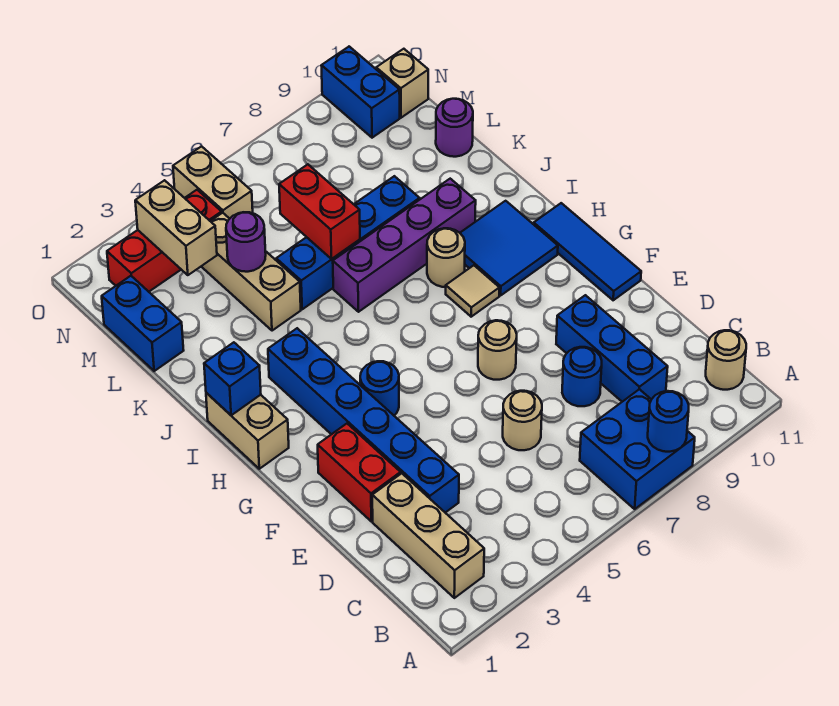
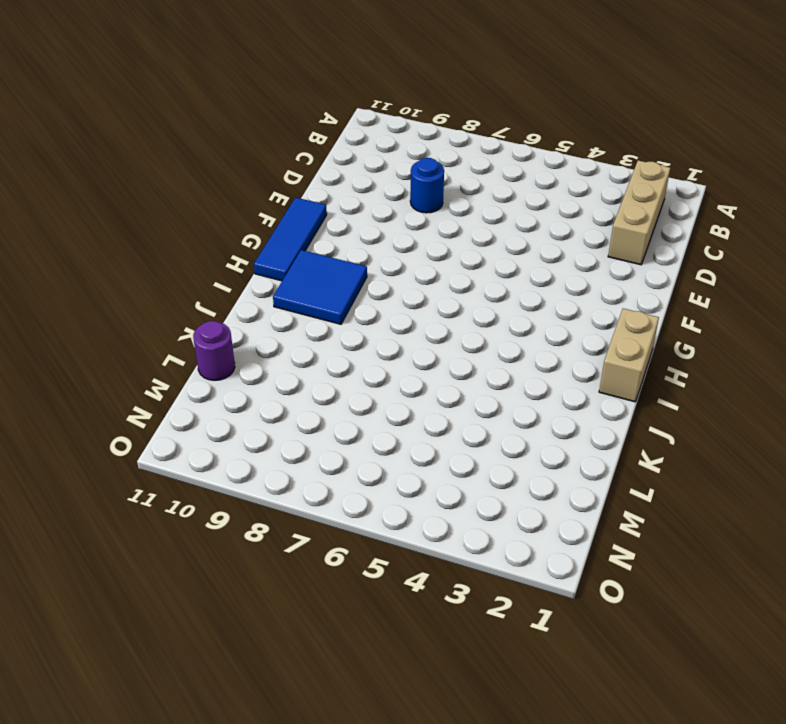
none -> blue brick A7:B8 level 1
none -> tan round brick B11 level 1
none -> blue brick C9:E9 level 1

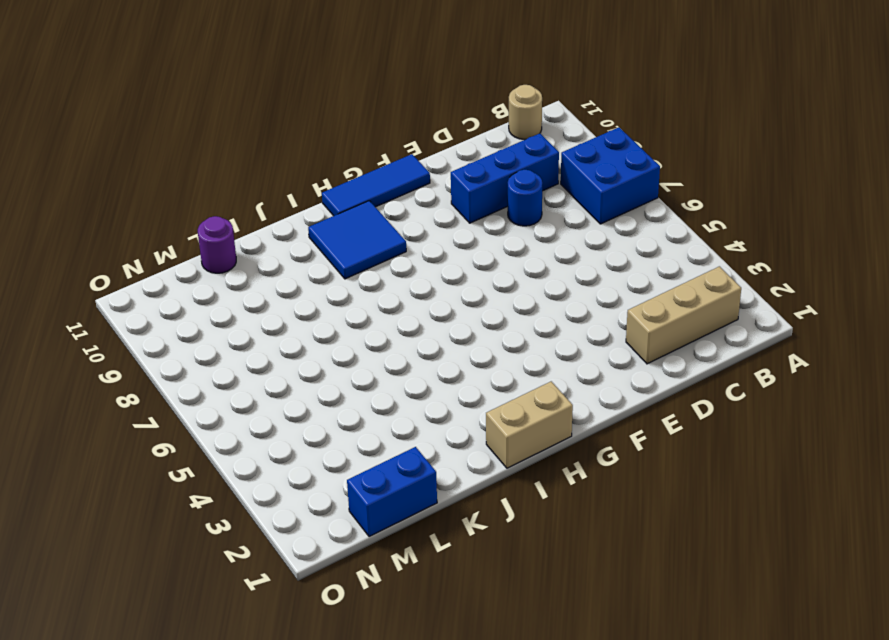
none -> blue brick D3:I3 level 1
none -> tan round brick D6 level 1
none -> red brick E2:F2 level 1

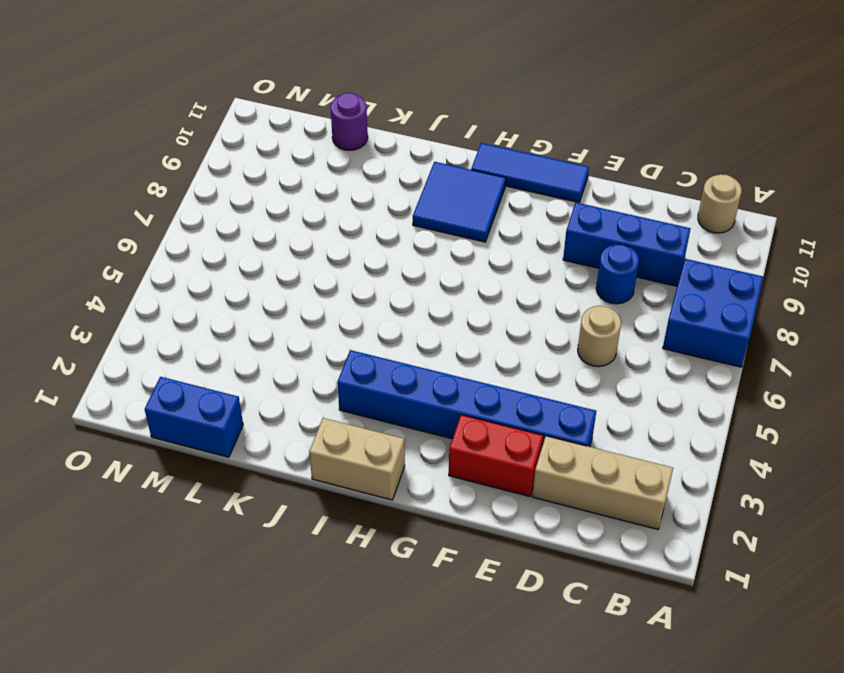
none -> tan round brick F7 level 1
none -> blue round brick G4 level 1
none -> tan tile H8 level 1

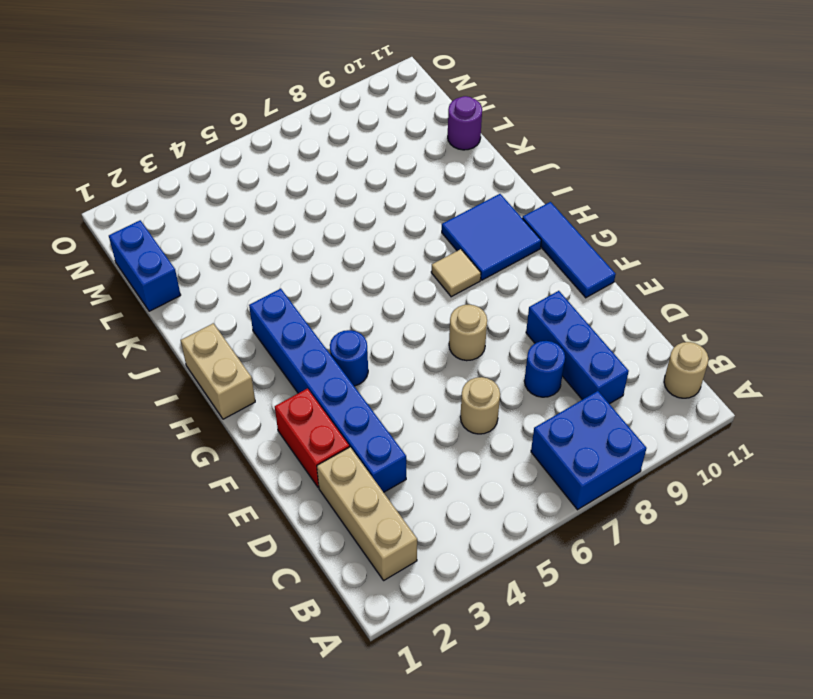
none -> tan round brick I8 level 1
none -> purple brick J6:J9 level 1
none -> tan brick K4:M4 level 1

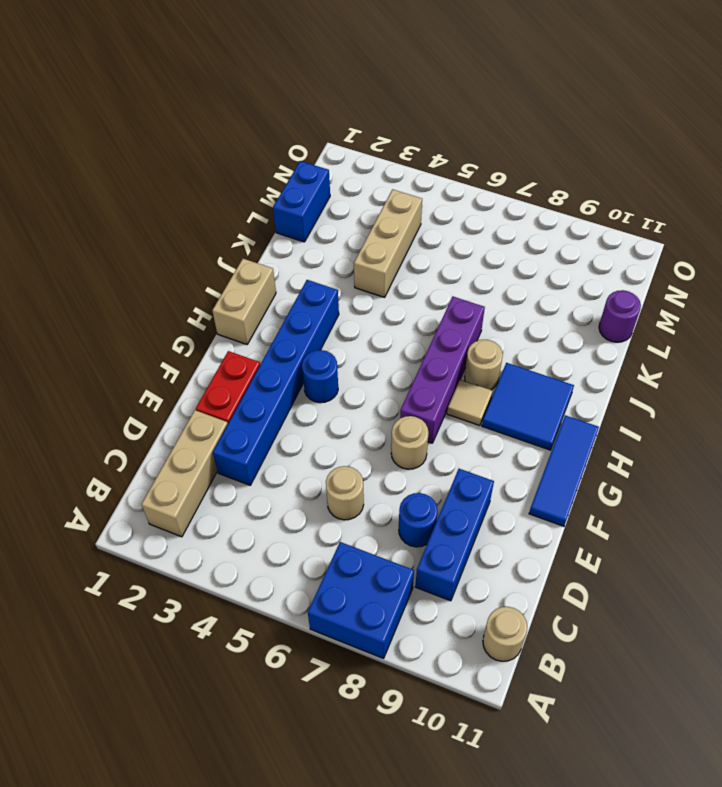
purple brick G7:J7 level 1 -> purple brick J6:J9 level 1
none -> blue brick K5:K8 level 1
none -> red brick N2:N4 level 1
none -> tan brick N5:O5 level 1

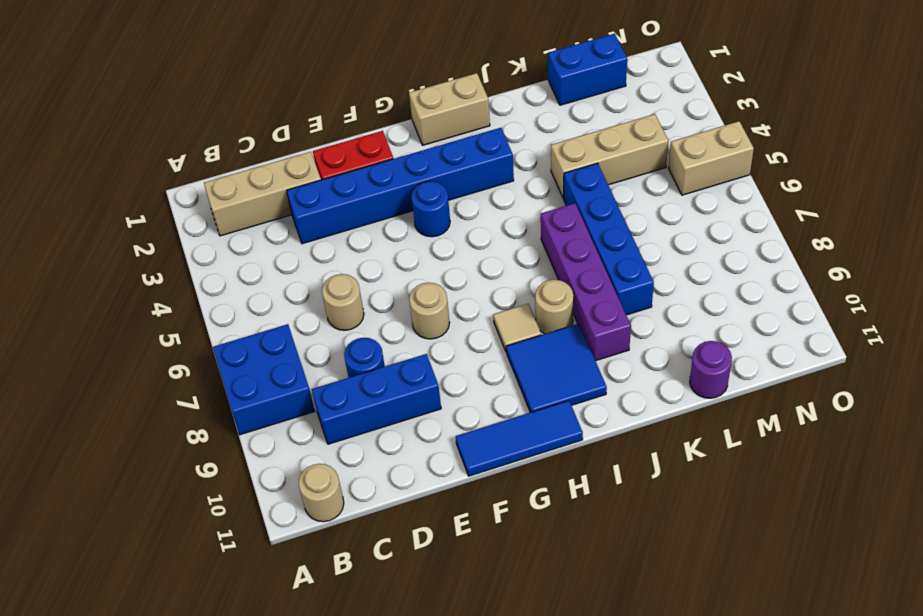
none -> red brick N2:N4 level 1
none -> blue brick N10:O10 level 1
none -> tan brick N11 level 1

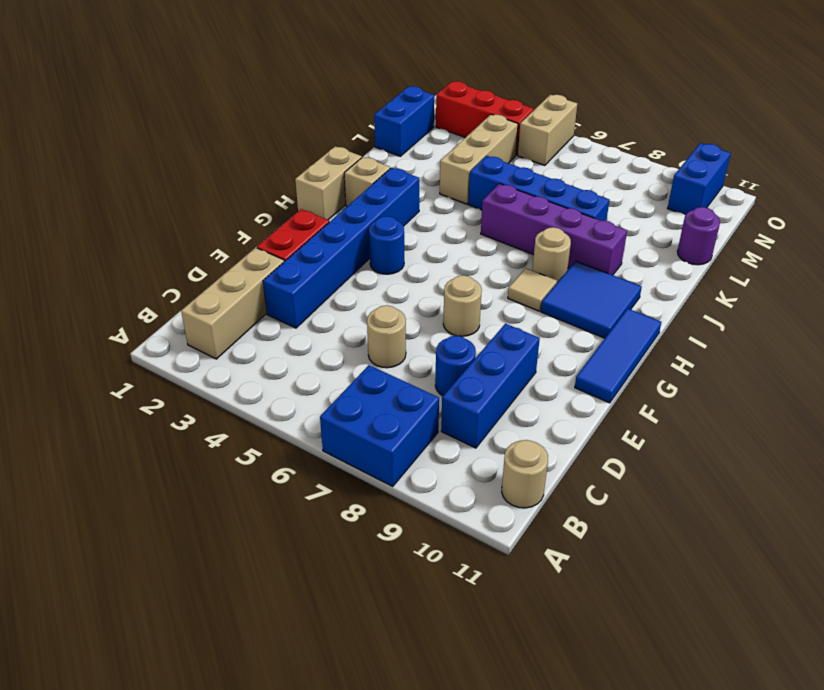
tan brick I2 level 1 -> tan brick N11 level 1
none -> blue round brick A8 level 2
none -> blue brick I1 level 2
none -> red brick K6:L6 level 2

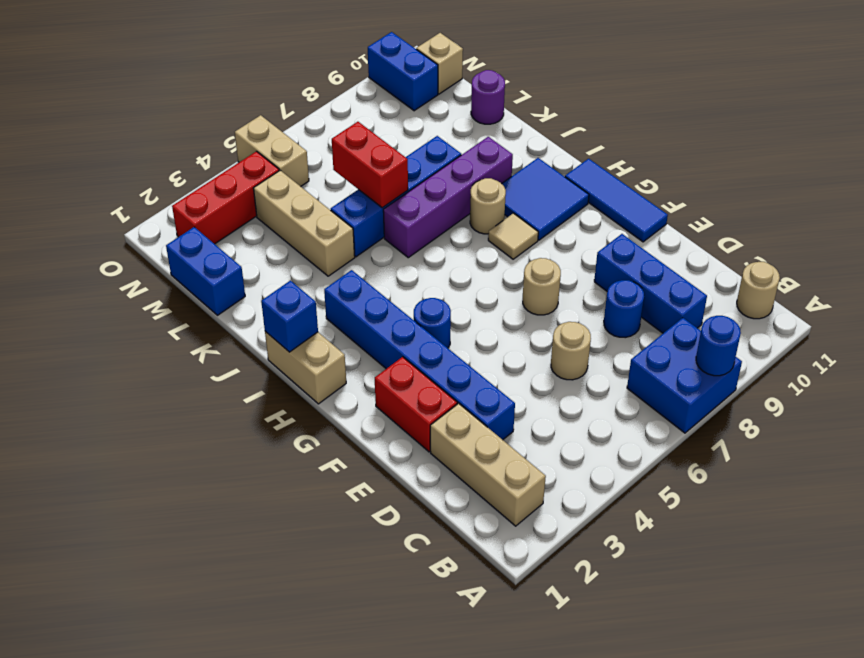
none -> purple round brick L4 level 2
none -> tan brick M3:N3 level 2

